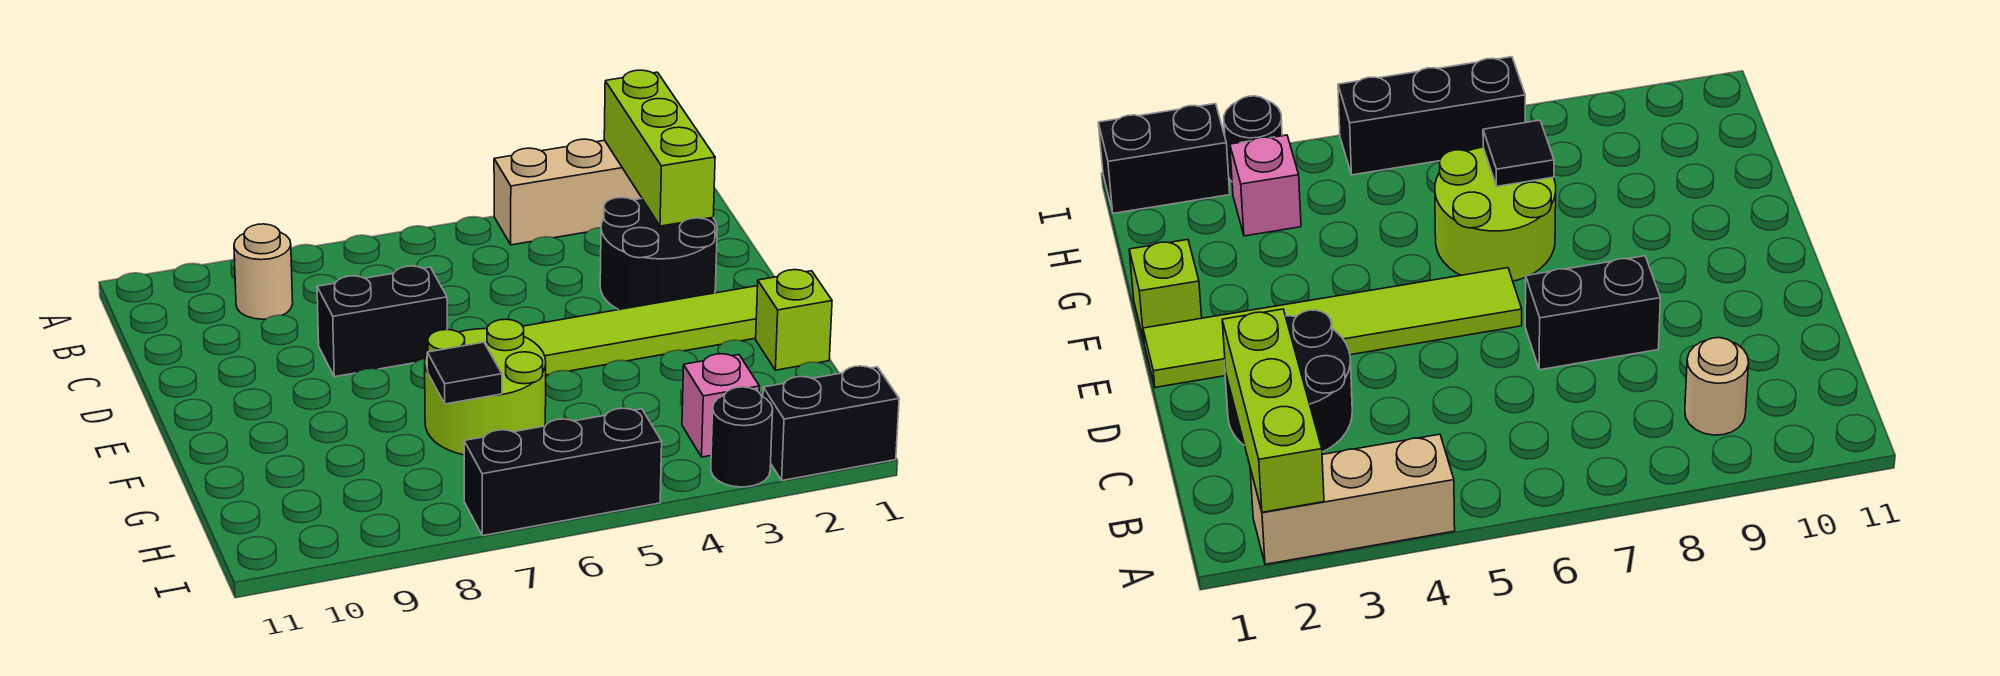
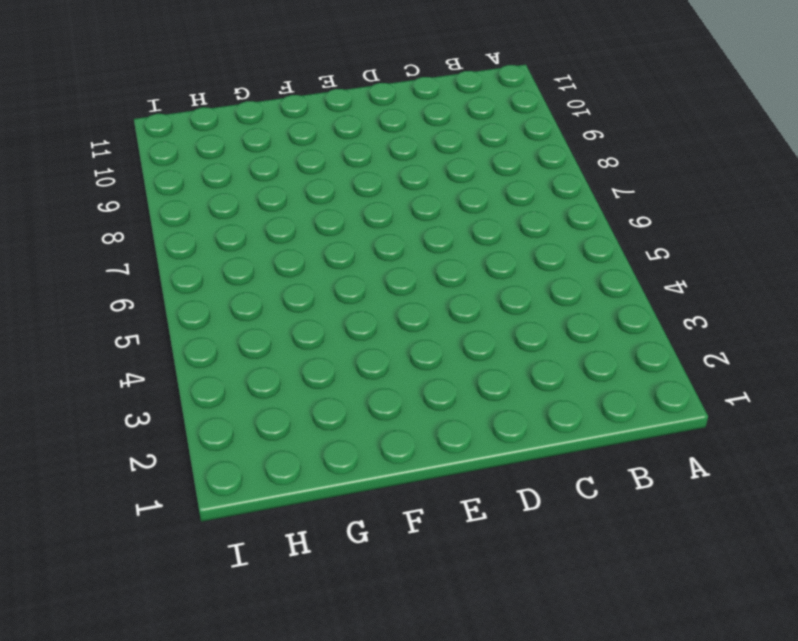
none -> tan brick A2:A4 level 1
none -> tan round brick B9 level 1
none -> black round brick C2:D3 level 1

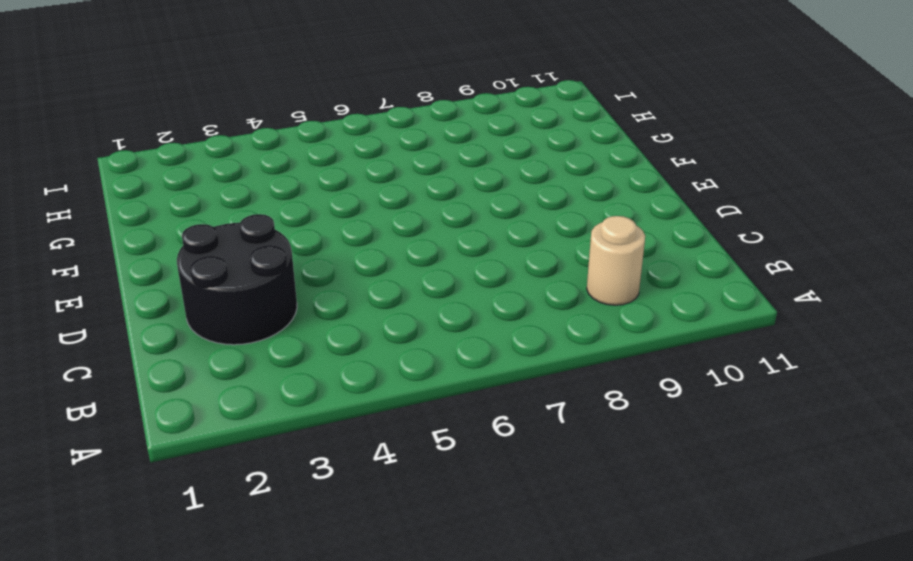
none -> tan brick A2:A4 level 1
none -> black brick D7:D8 level 1
none -> lime tile E1:E6 level 1

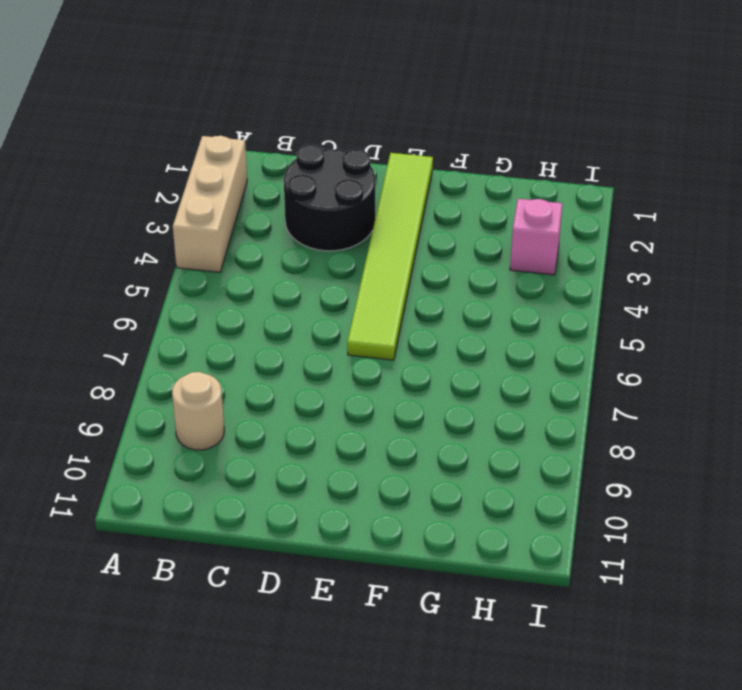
none -> black brick D7:D8 level 1
none -> lime brick F1 level 1
none -> lime round brick F6:G7 level 1

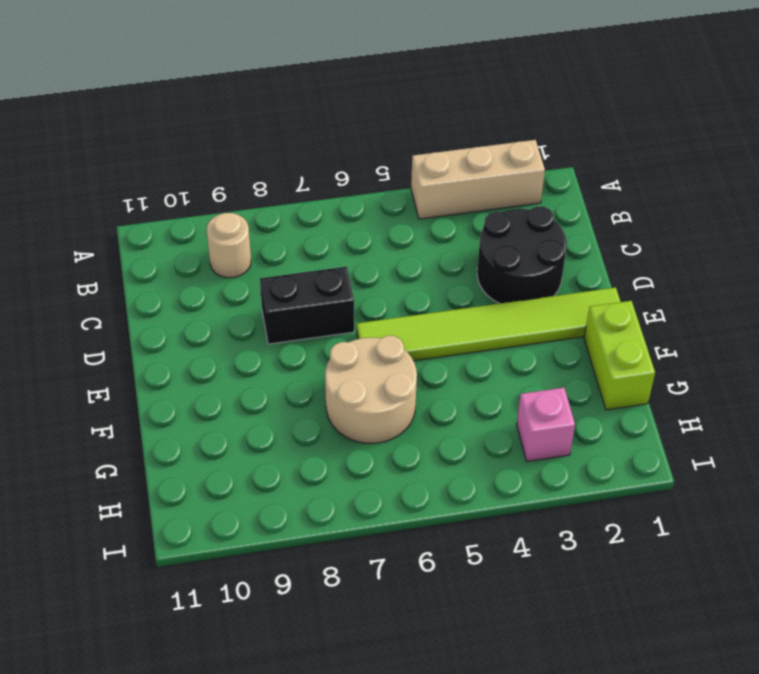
lime brick F1:G1 level 1 -> lime brick F1 level 1
tan round brick F6:G7 level 1 -> lime round brick F6:G7 level 1
none -> black brick I1:I2 level 1
none -> black round brick I3 level 1
none -> black brick I5:I7 level 1

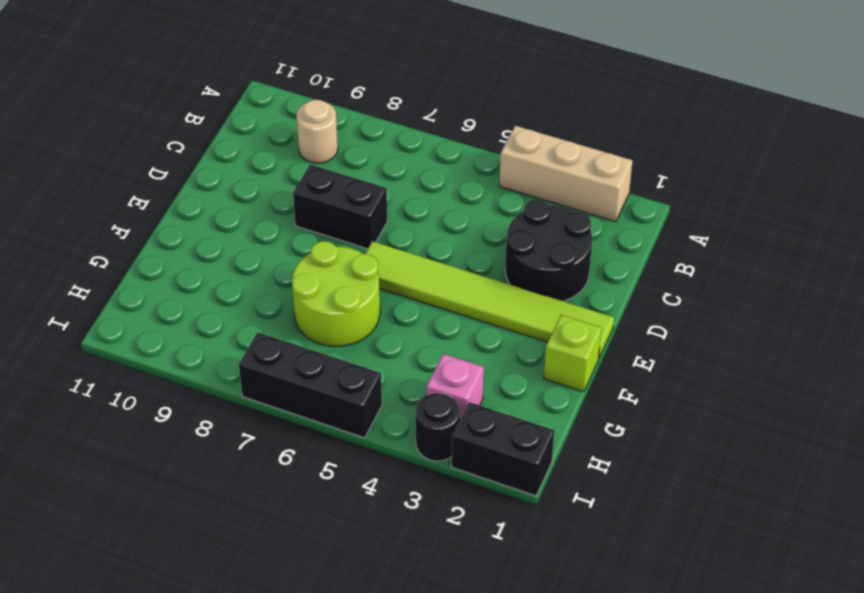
none -> lime brick A2:C2 level 2
none -> black tile G7 level 2

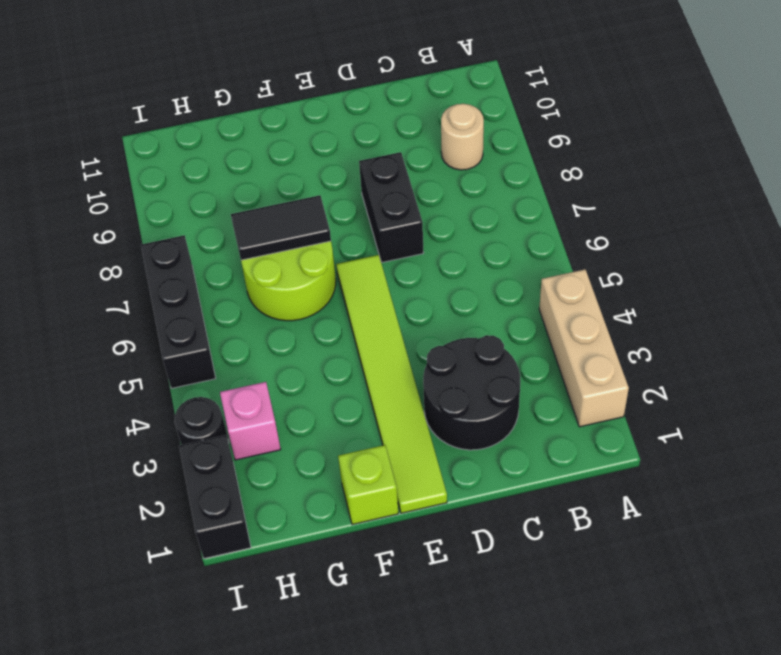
black tile F7:G7 level 2 -> black tile G7 level 2
none -> lime brick A2:C2 level 2

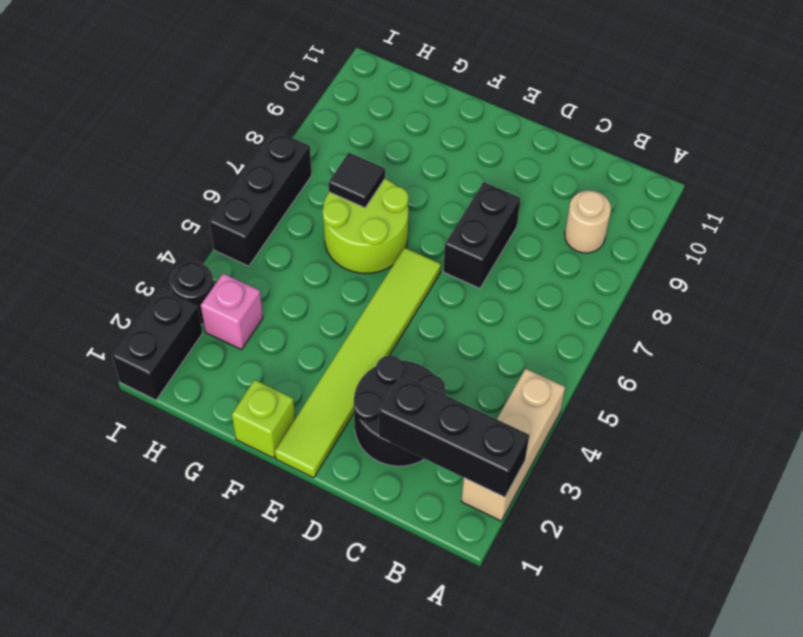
black brick A2:C2 level 2 -> lime brick A2:C2 level 2

